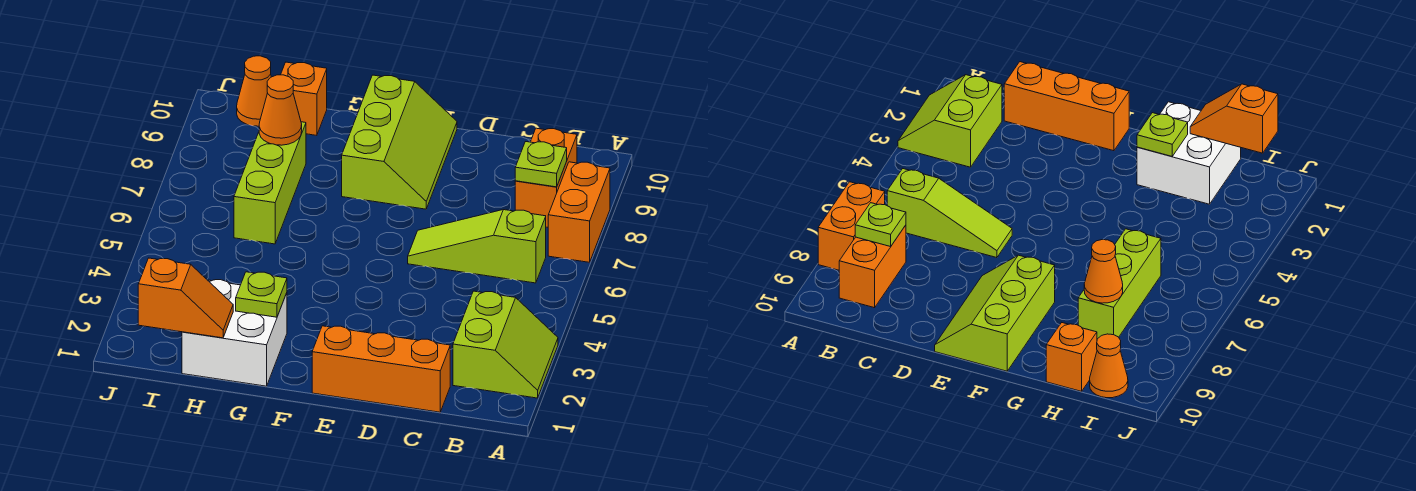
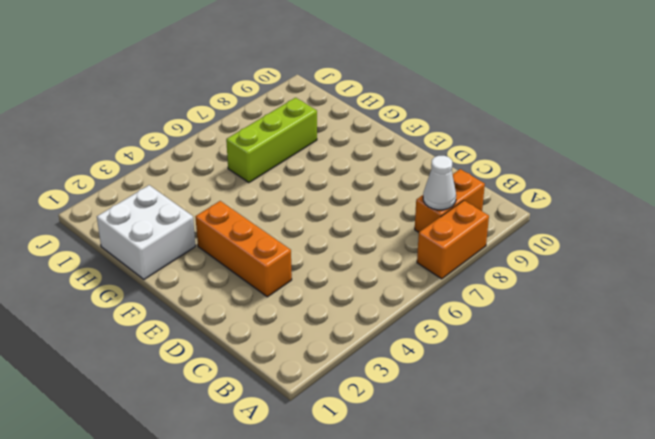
white cone B8 level 2 -> lime plate B8 level 2
orange brick D3:F3 level 1 -> orange brick C1:E1 level 1
none -> lime slope A2:B3 level 1 top B
none -> lime slope B6:D6 level 1 top B
none -> lime slope E8:F10 level 1 top F

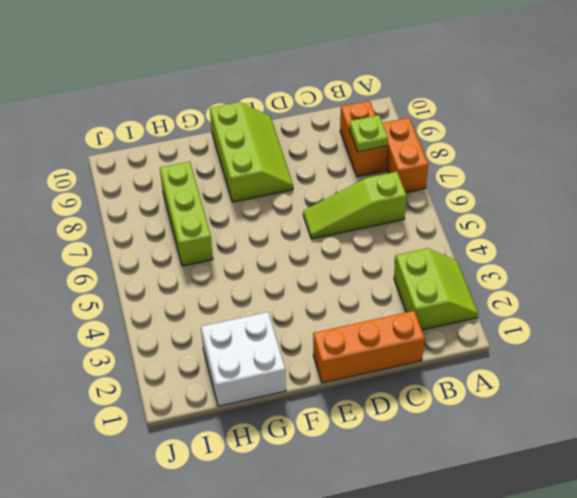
none -> orange brick H10 level 1
none -> orange cone I10 level 1
none -> lime plate G2 level 2

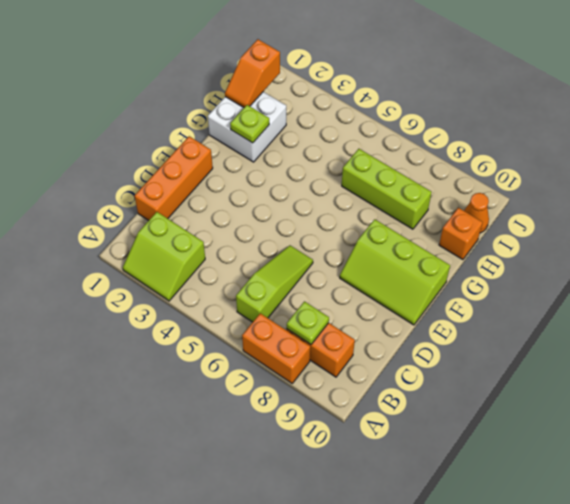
none -> orange cone H8 level 2

